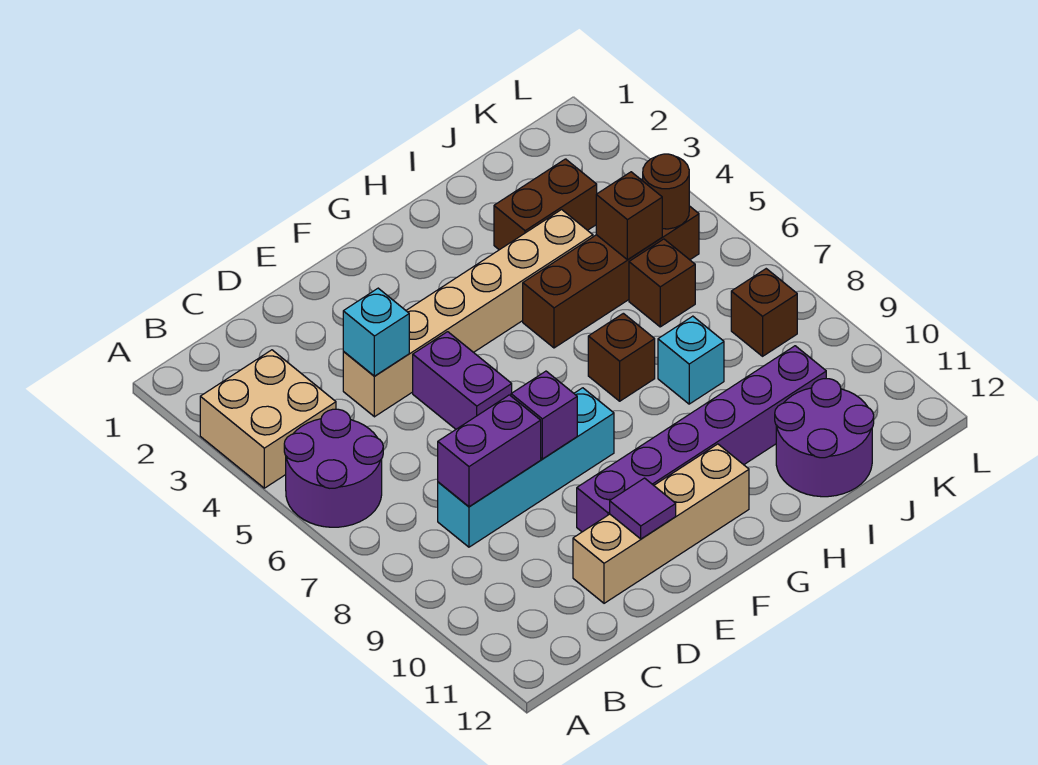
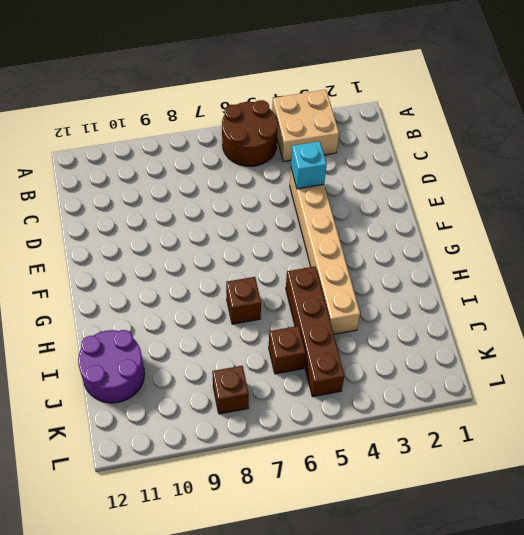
brown round brick A5:B6 level 1 -> purple round brick A5:B6 level 1
none -> cyan brick C8:F8 level 1
none -> tan brick D11:G11 level 1
none -> purple brick E5:E6 level 1

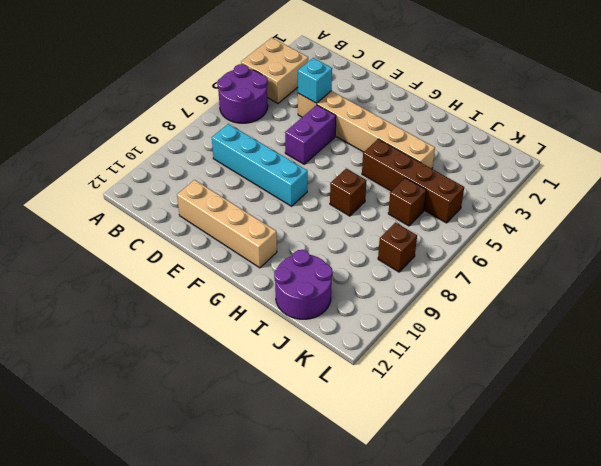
none -> purple brick E10:J10 level 1
none -> brown brick I3:J3 level 1
none -> cyan brick I8 level 1

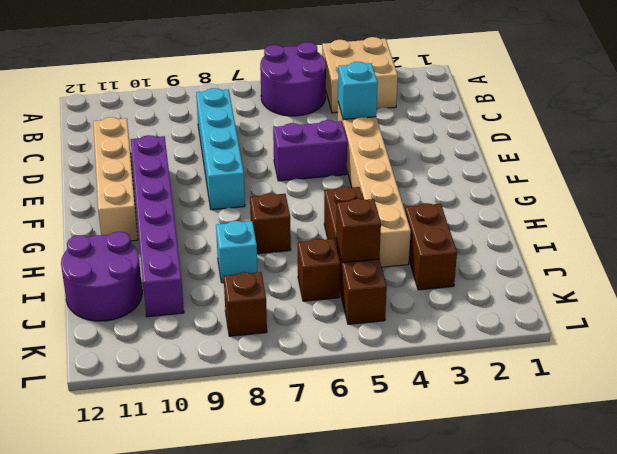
none -> purple brick C8:D8 level 2
none -> purple brick E8 level 2
none -> purple tile E11 level 2

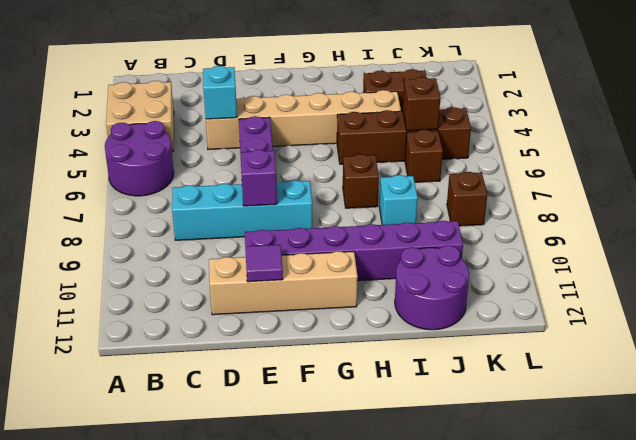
none -> purple brick C8:D8 level 2
none -> brown round brick K5 level 2

